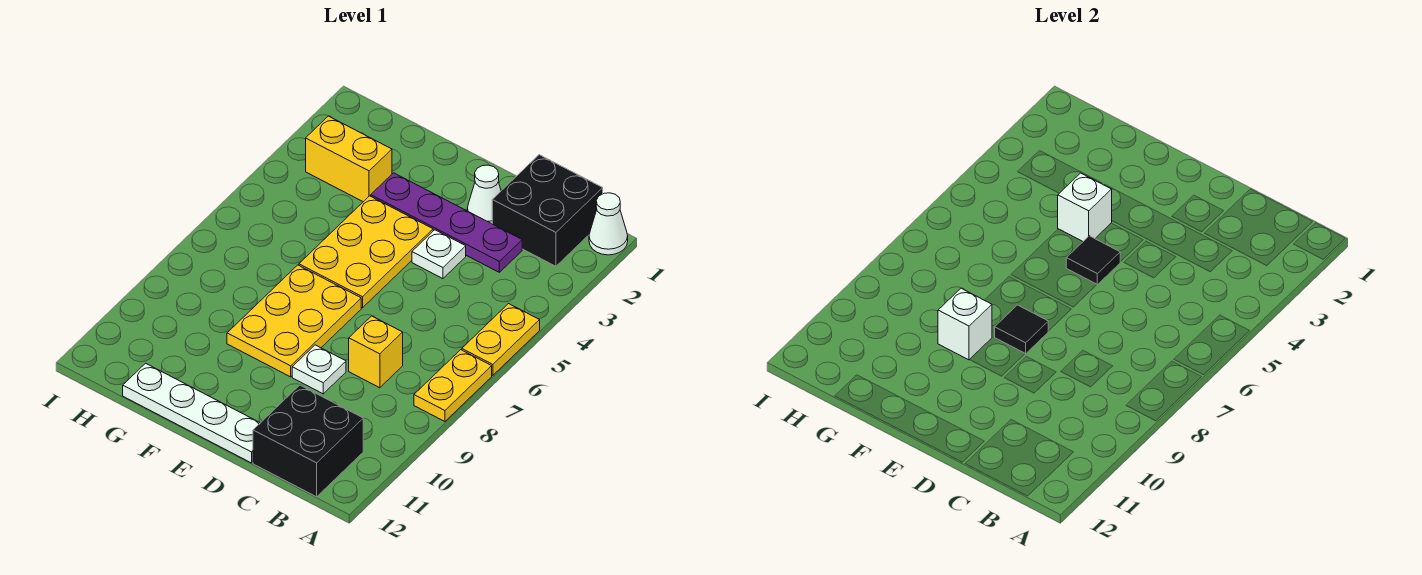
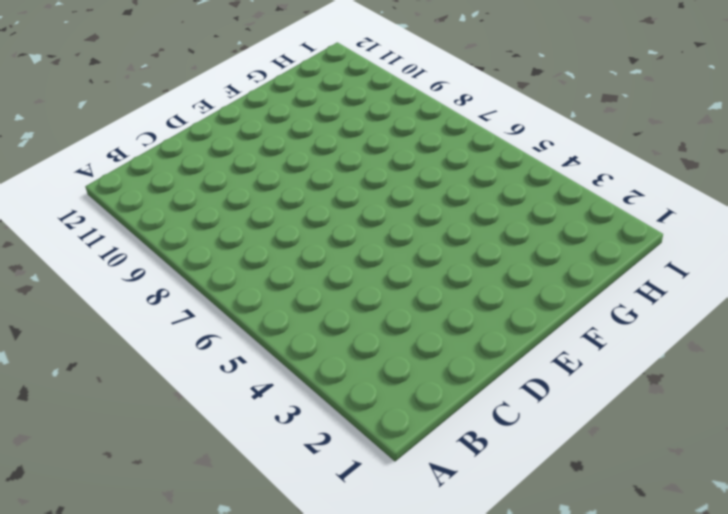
none -> white cone A1 level 1
none -> yellow plate A5:A6 level 1
none -> yellow plate A7:A8 level 1

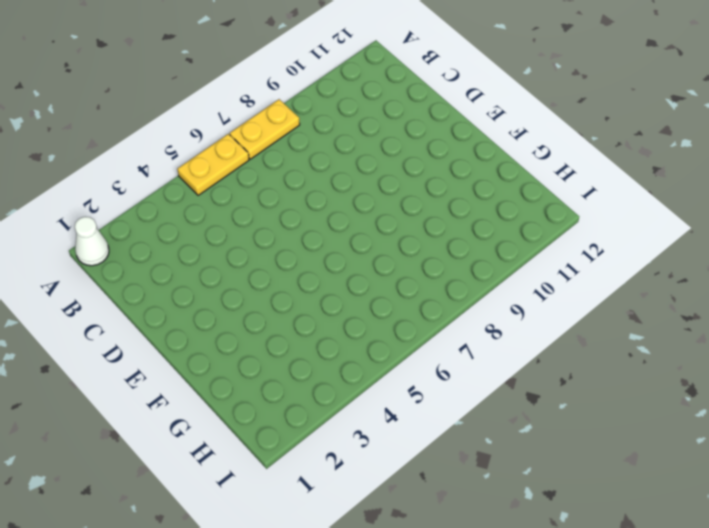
none -> black brick B1:C2 level 1
none -> black brick B11:C12 level 1
none -> purple plate C3:F3 level 1

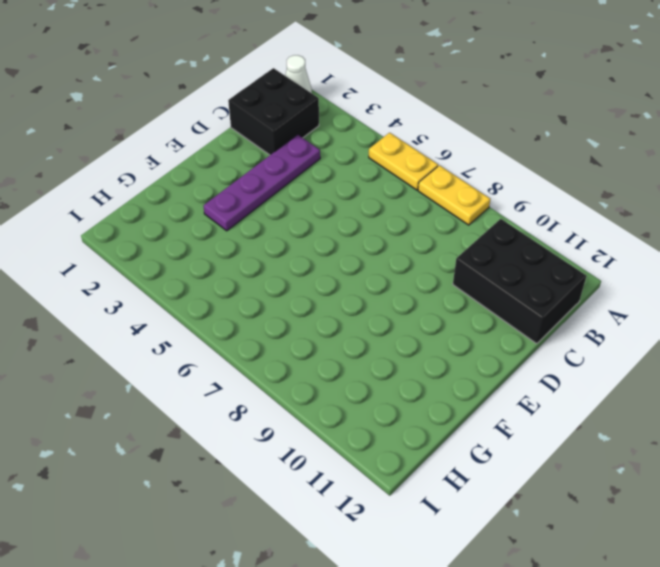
black brick B10:C12 level 1 -> black brick B11:C12 level 1
none -> yellow brick C8 level 1
none -> white cone D2 level 1
none -> white plate D4 level 1

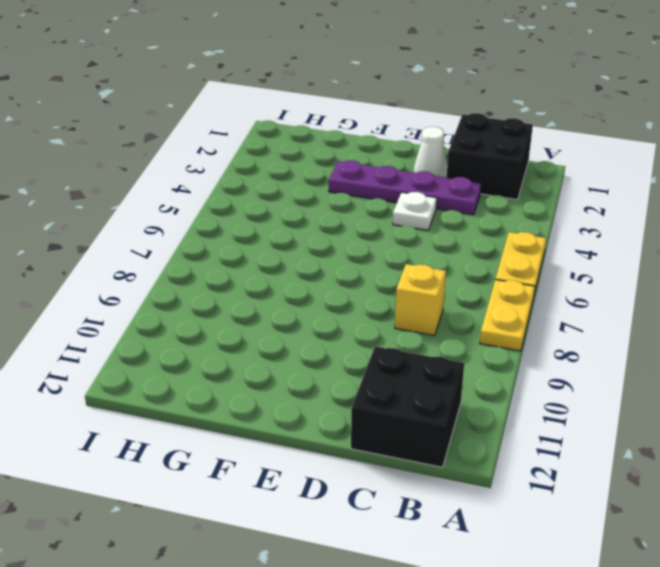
none -> white cone A1 level 1
none -> white plate D9 level 1
none -> white plate D12:G12 level 1

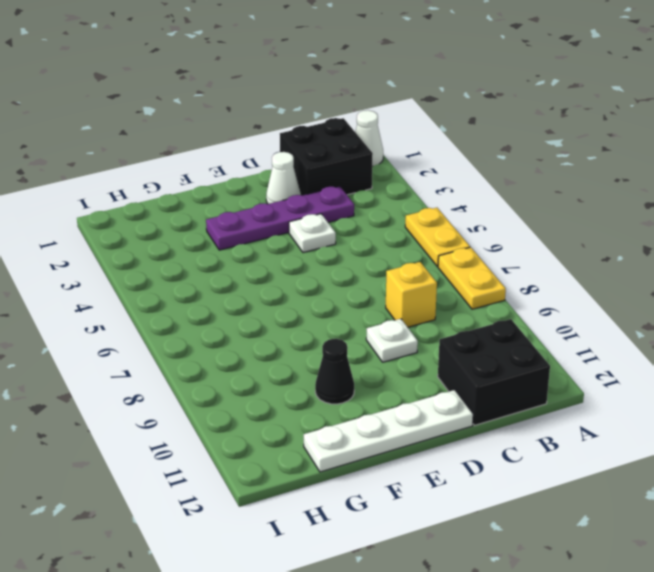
black cone F10 level 1 -> none
none -> yellow plate E4:F6 level 1
none -> yellow plate E7:F9 level 1
none -> yellow brick G3:H3 level 1

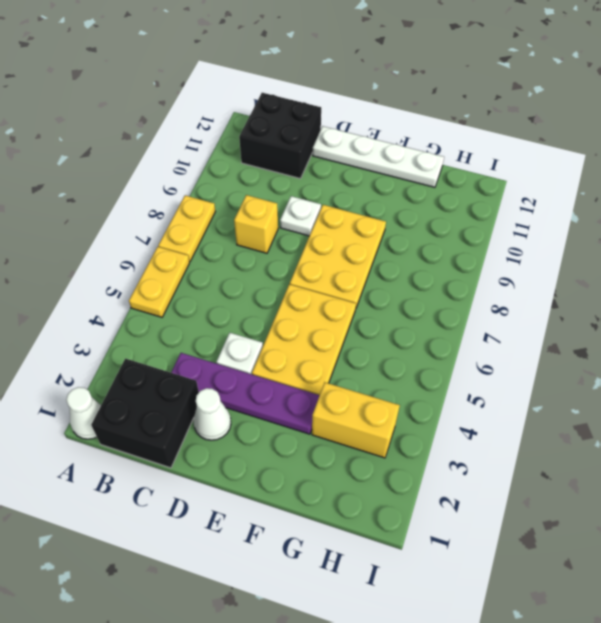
none -> black tile E5 level 2
none -> black tile E8 level 2
none -> white brick F4 level 2

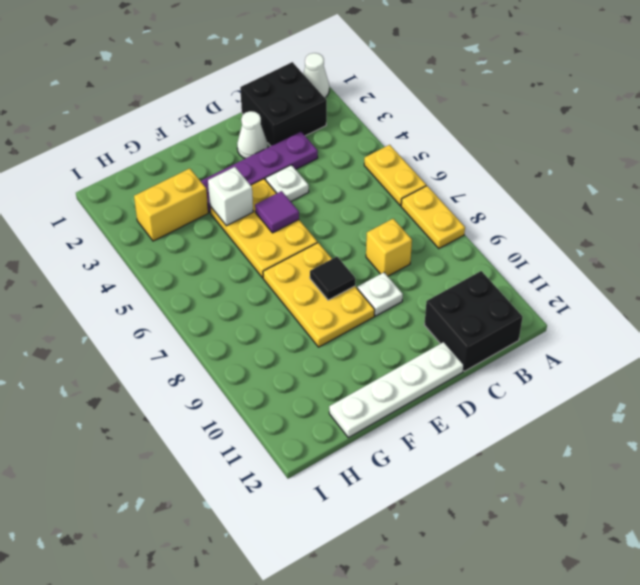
purple tile E5 level 2 -> black tile E5 level 2
none -> white brick F9 level 2

